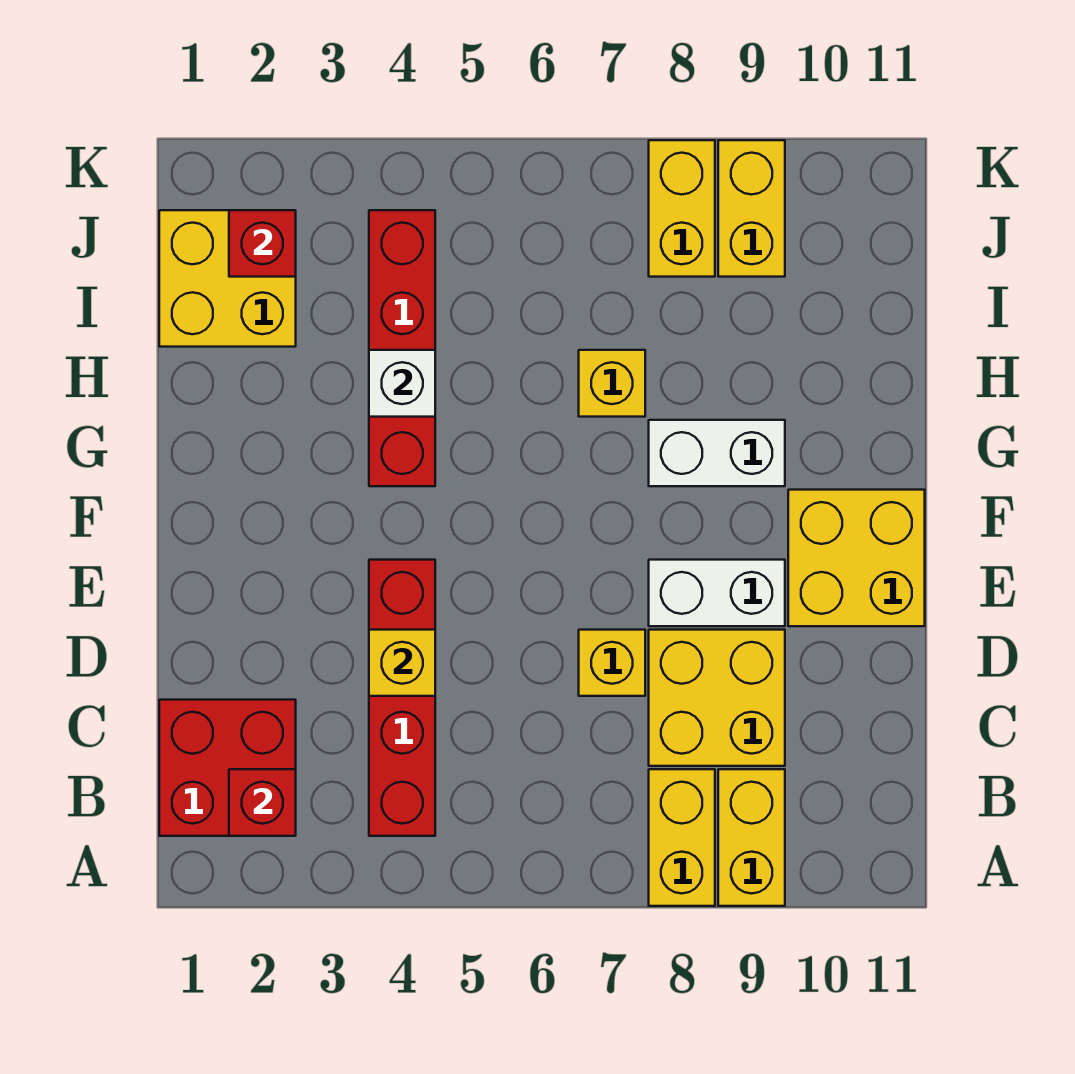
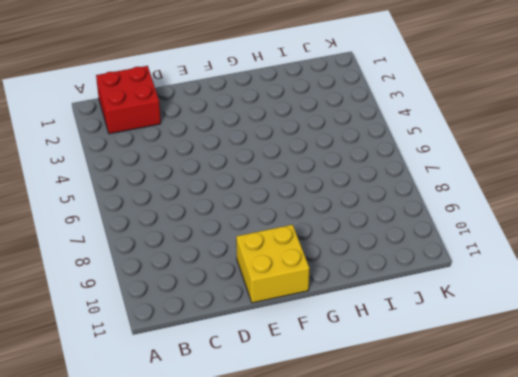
none -> yellow brick A8:B8 level 1
none -> yellow brick A9:B9 level 1
none -> red brick B4:E4 level 1

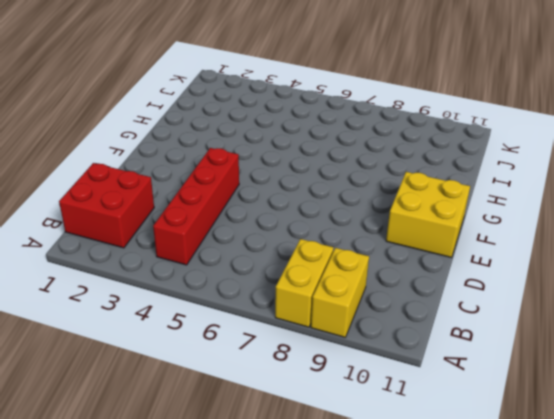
none -> yellow brick C8:D9 level 1
none -> yellow brick D7 level 1
none -> white brick E8:E9 level 1

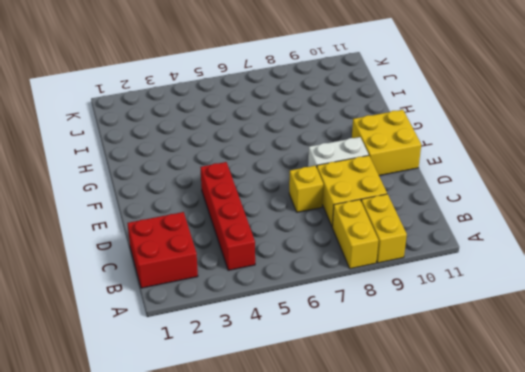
none -> red brick G4:J4 level 1
none -> white brick G8:G9 level 1
none -> yellow brick H7 level 1

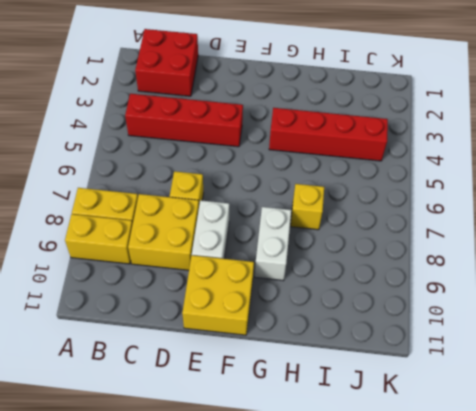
none -> yellow brick I1:J2 level 1
none -> yellow brick J8:K8 level 1
none -> yellow brick J9:K9 level 1

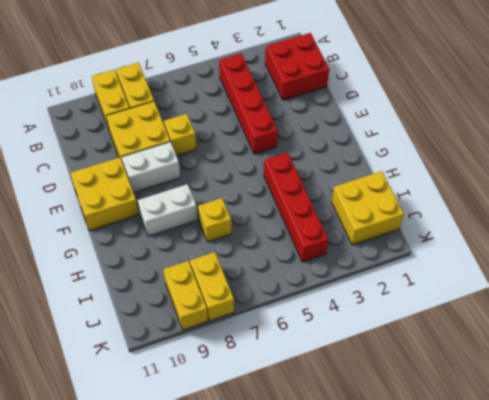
none -> red brick B2 level 2
none -> yellow brick D4 level 2
none -> white brick H4 level 2

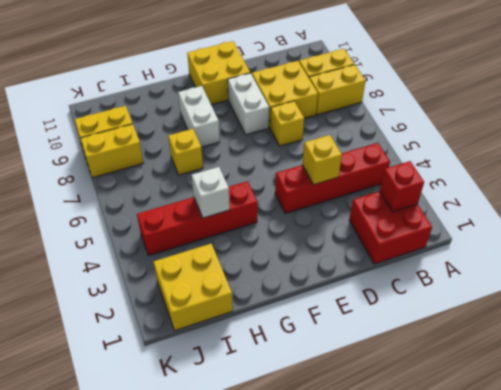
none -> red brick J2 level 2

